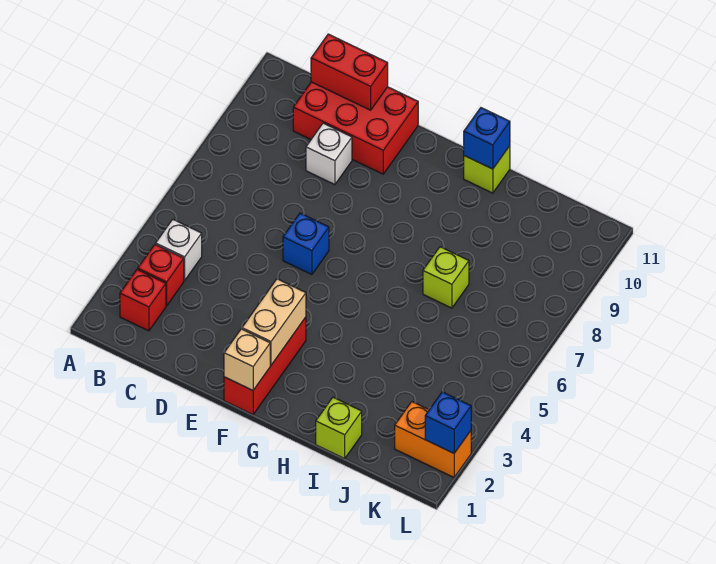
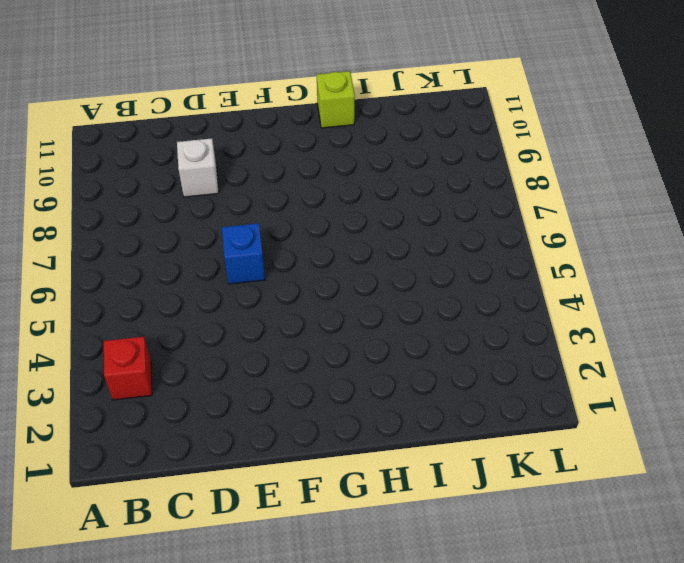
none -> red brick B2 level 1
none -> white brick B4 level 1
none -> red brick C10:E11 level 1

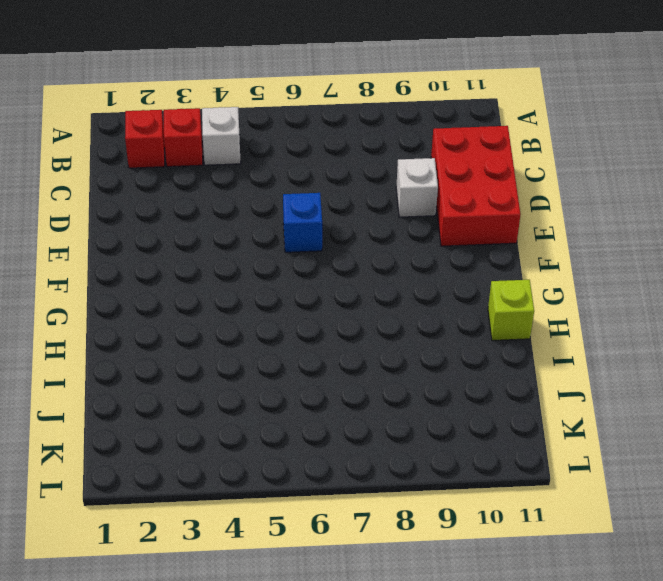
none -> red brick F1:F3 level 1
none -> lime brick I1 level 1
none -> lime brick I7 level 1

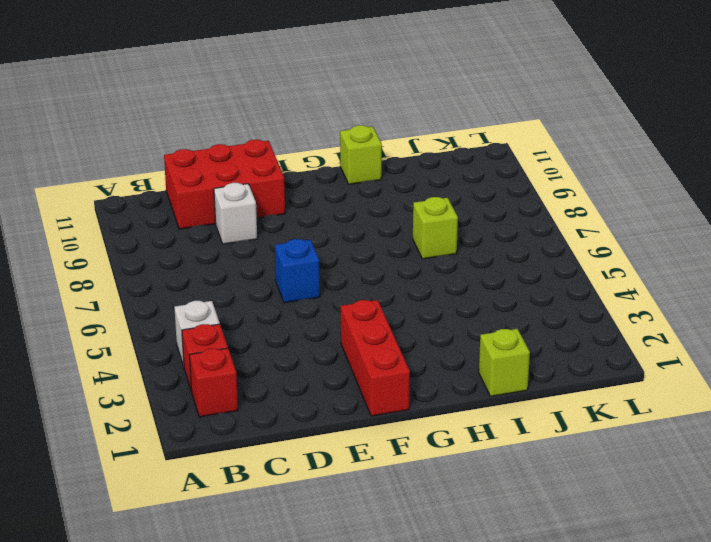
none -> orange brick K2:L2 level 1
none -> red brick C11:D11 level 2
none -> tan brick F1 level 2

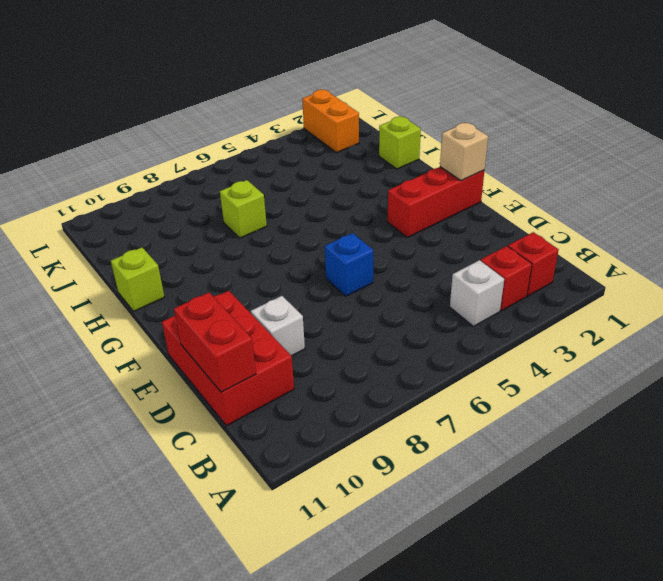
none -> tan brick F2:F3 level 2
none -> blue brick H11 level 2
none -> blue brick L2 level 2

